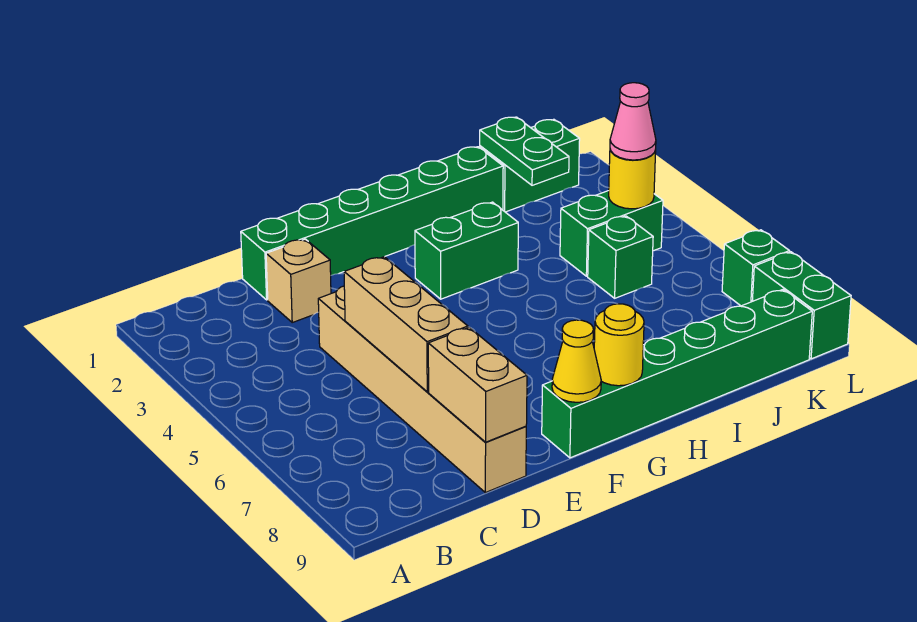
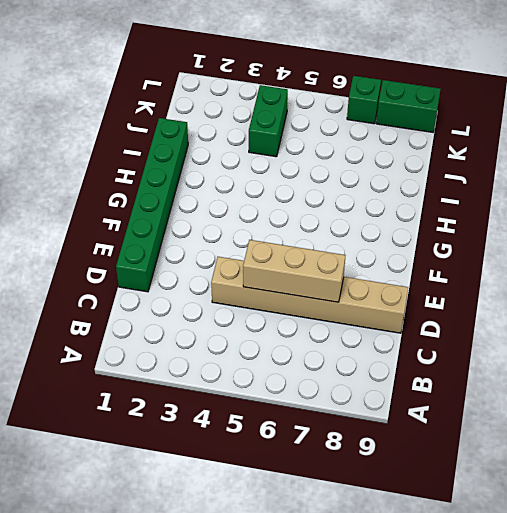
none -> tan brick D2 level 1
none -> green brick F9:K9 level 1
none -> green brick G3:H3 level 1

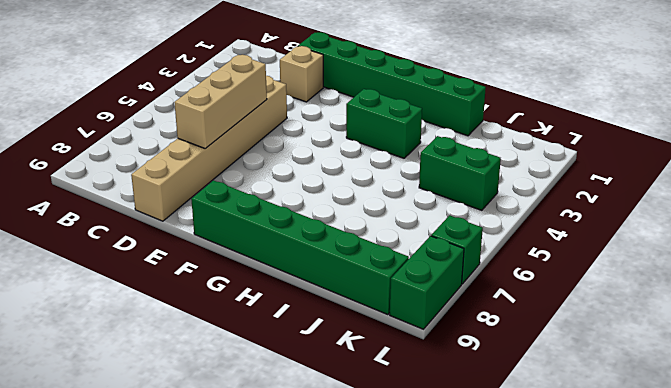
none -> green brick J1:K1 level 1
none -> green brick J5 level 1
none -> tan brick D8:D9 level 2

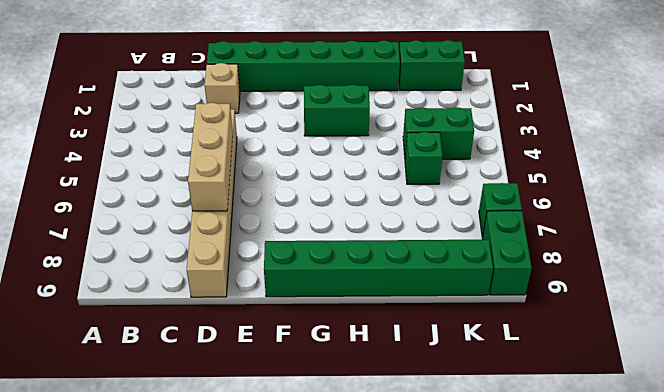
none -> tan brick D8:D9 level 2
none -> yellow cone F9 level 2
none -> yellow round brick G9 level 2

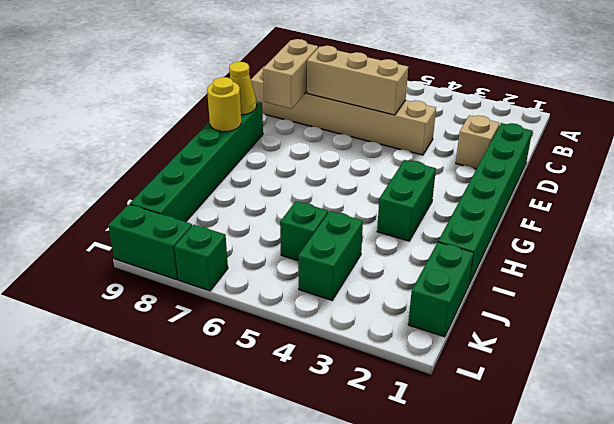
tan brick D8:E8 level 2 -> tan brick D8:D9 level 2
none -> green plate J1:J2 level 2
none -> yellow round brick K4 level 2
none -> pink cone K4 level 3

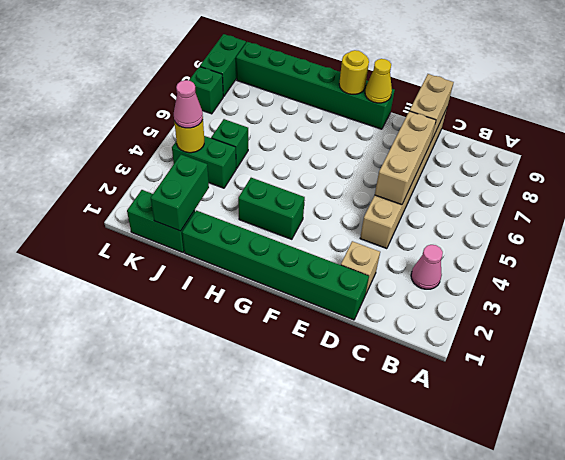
pink cone B3 level 1 -> none
green brick J1:J2 level 2 -> green plate J1:J2 level 2

